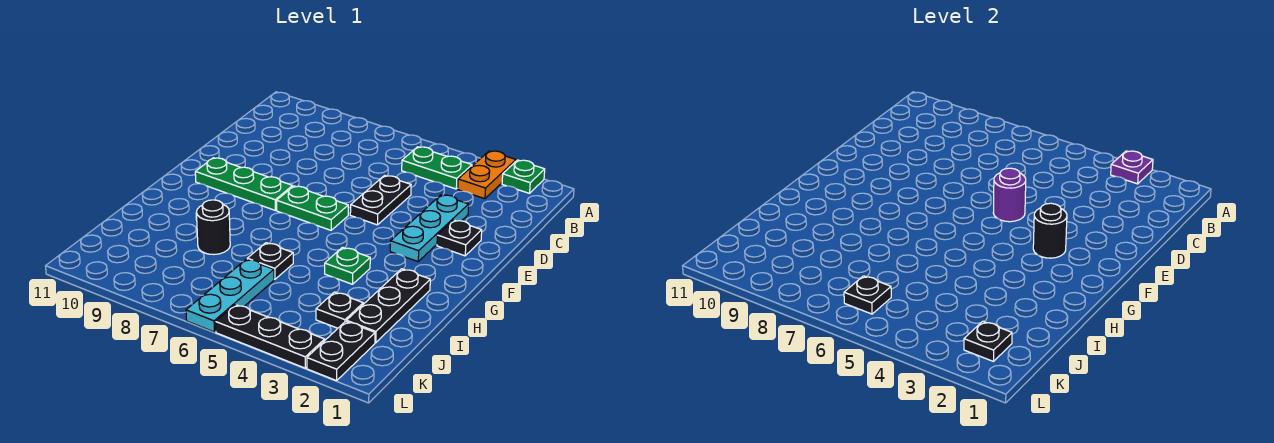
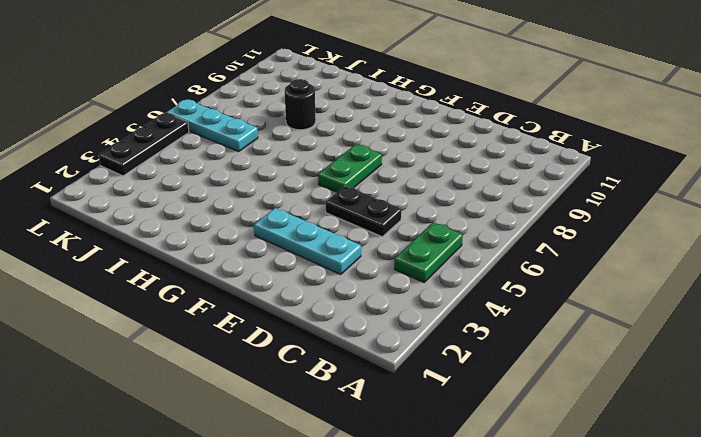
none -> green plate A2 level 1
none -> orange plate A3:B3 level 1
none -> black plate E2 level 1

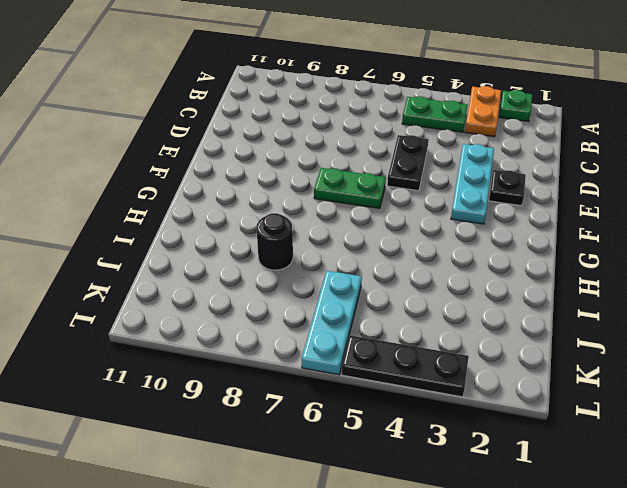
none -> green plate F8:F10 level 1
none -> black plate H2:J2 level 1
none -> green plate H4 level 1

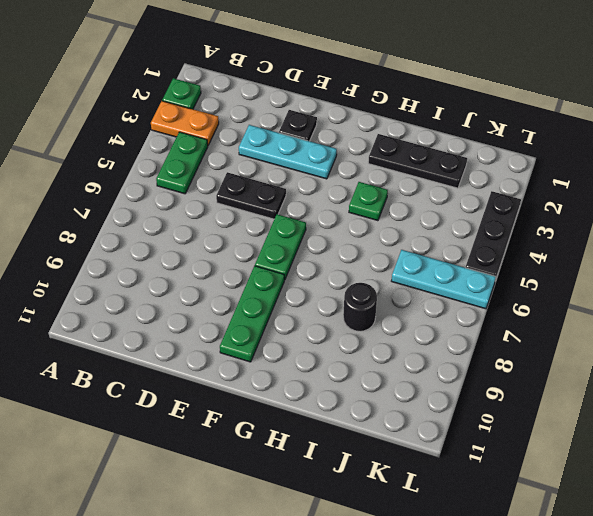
none -> black plate I6 level 1
none -> black plate J3 level 1
none -> black plate K2:L2 level 1

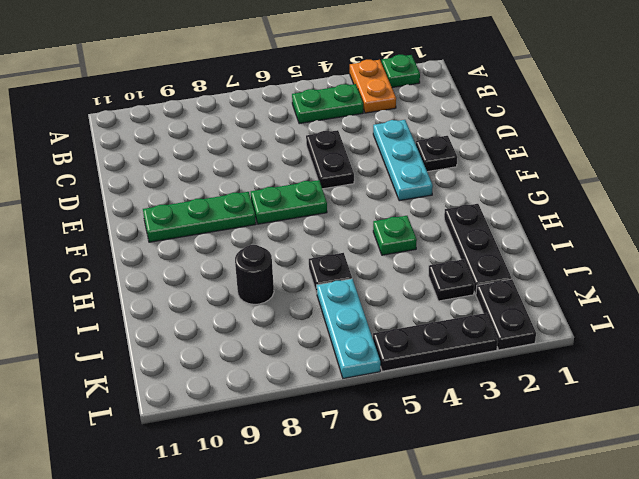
none -> purple plate A3 level 2
none -> purple round brick E5 level 2
none -> black round brick F3 level 2

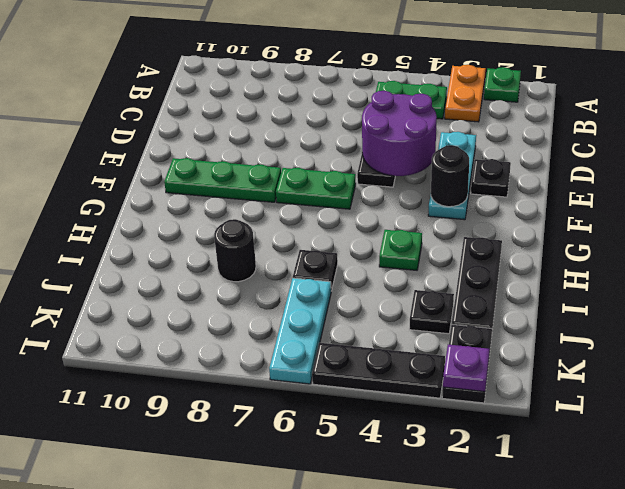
purple round brick D4:E5 level 2 -> purple round brick E5 level 2
purple plate L2 level 2 -> purple plate A3 level 2
none -> black plate K2 level 2
none -> black plate K6 level 2

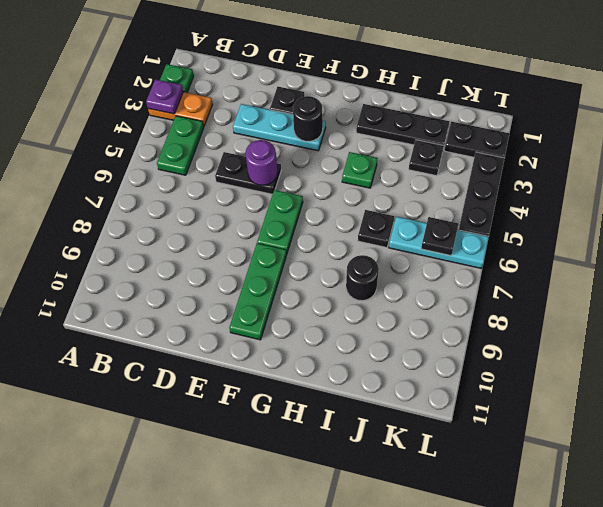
none -> black plate K2 level 2

